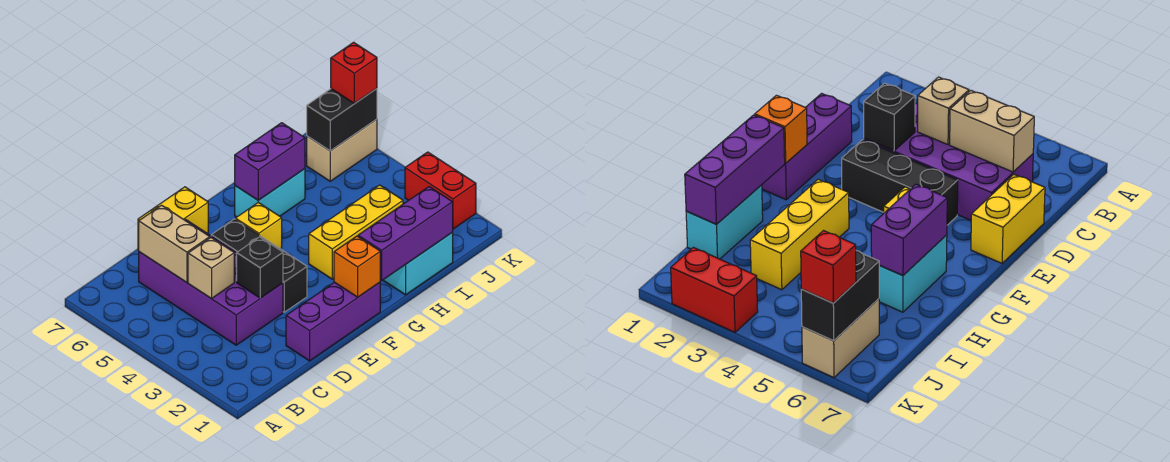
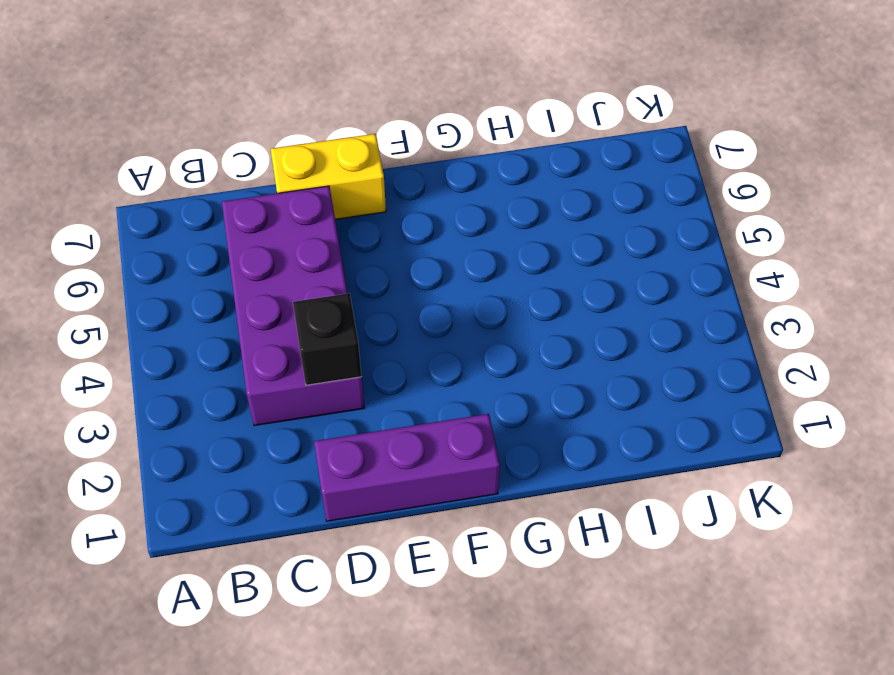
none -> black brick E3:E5 level 1
none -> yellow brick F5 level 1
none -> yellow brick G3:I3 level 1

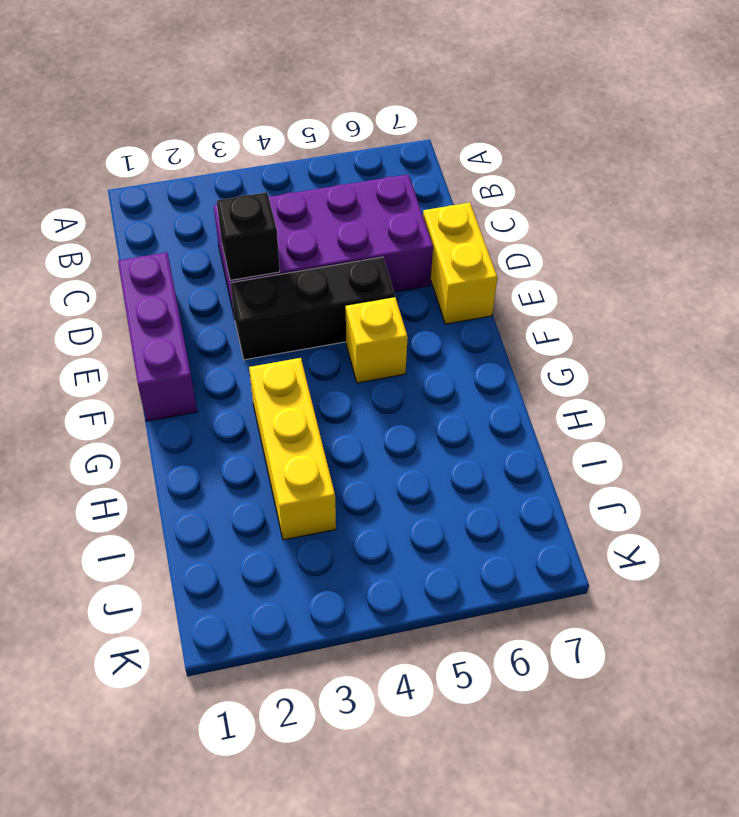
none -> cyan brick G6:H6 level 1
none -> cyan brick H1:I1 level 1
none -> tan brick J6:K6 level 1

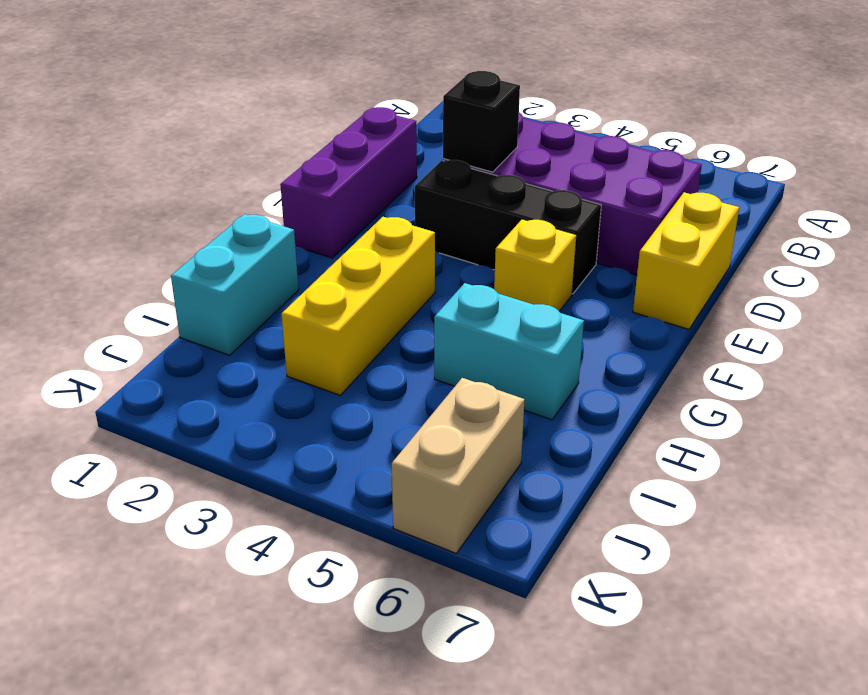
cyan brick H5:H6 level 1 -> cyan brick G6:H6 level 1
none -> red brick K2:K3 level 1
none -> tan brick C4 level 2
none -> tan brick C5:C6 level 2

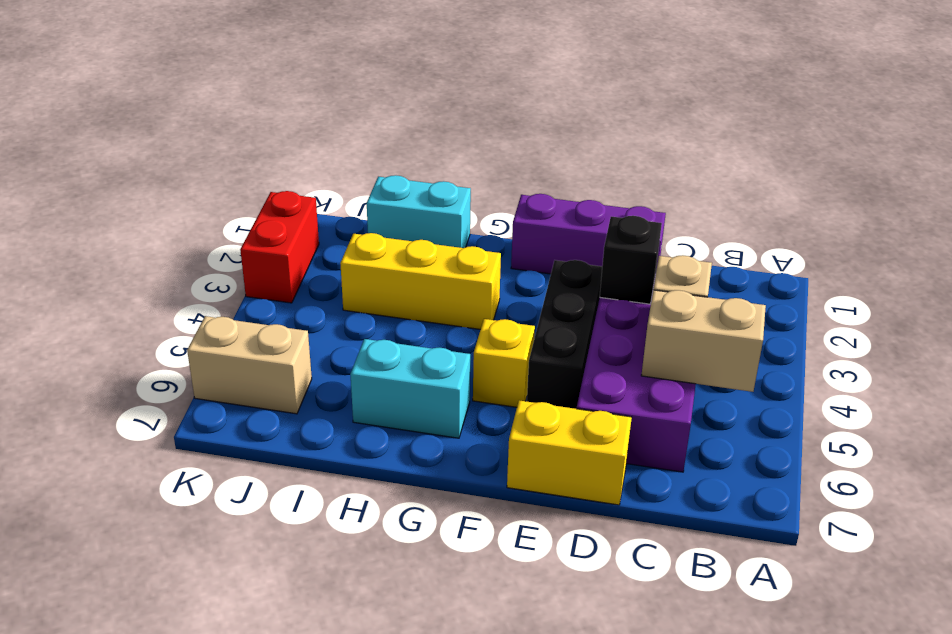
tan brick B5:C5 level 2 -> tan brick C5:C6 level 2
none -> orange brick F1 level 2
none -> purple brick G1:I1 level 2
none -> purple brick G6:H6 level 2

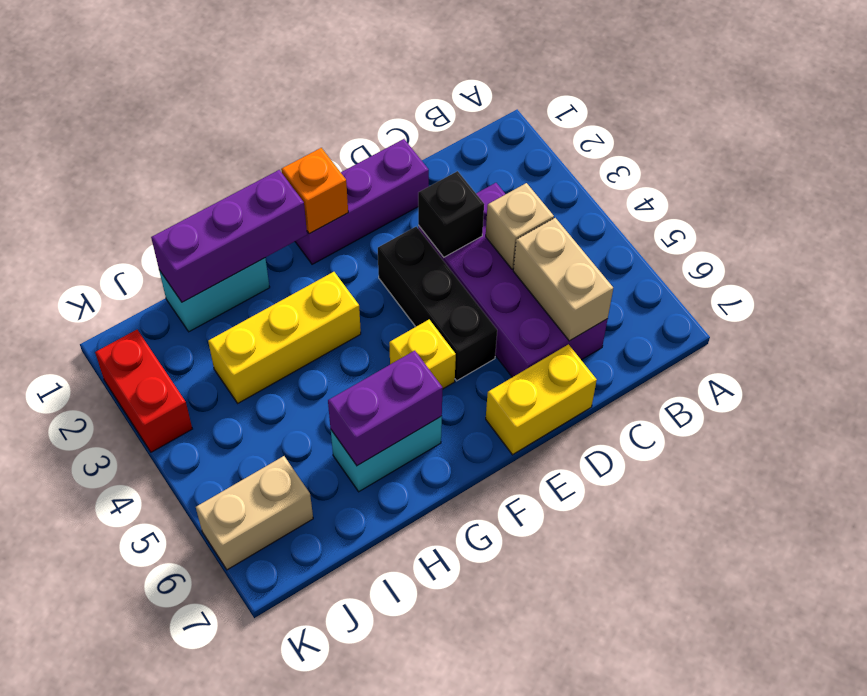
none -> black brick J6:K6 level 2
none -> red brick K6 level 3

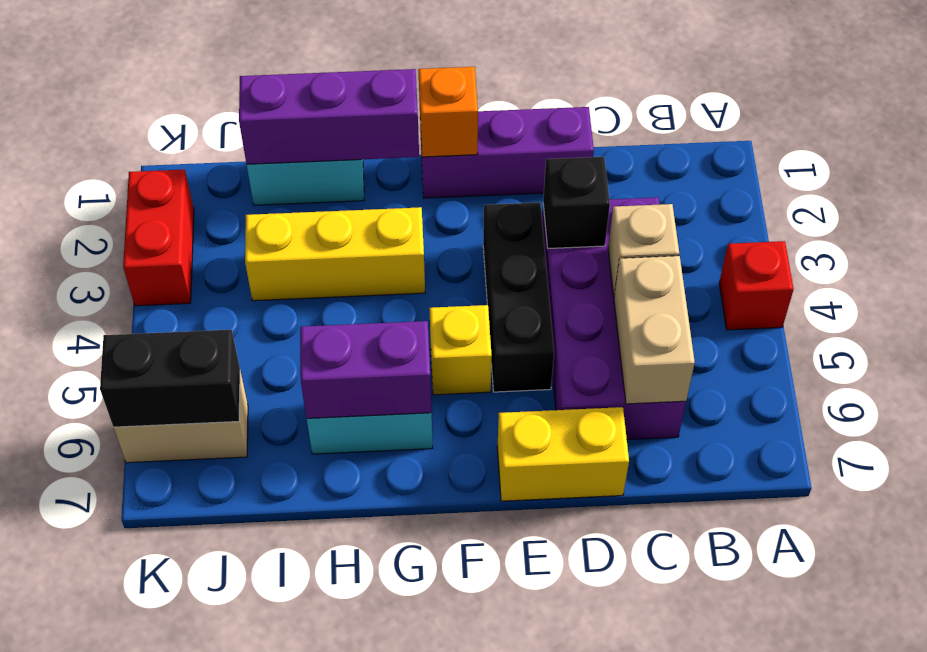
red brick A4 level 1 -> red brick K6 level 3

